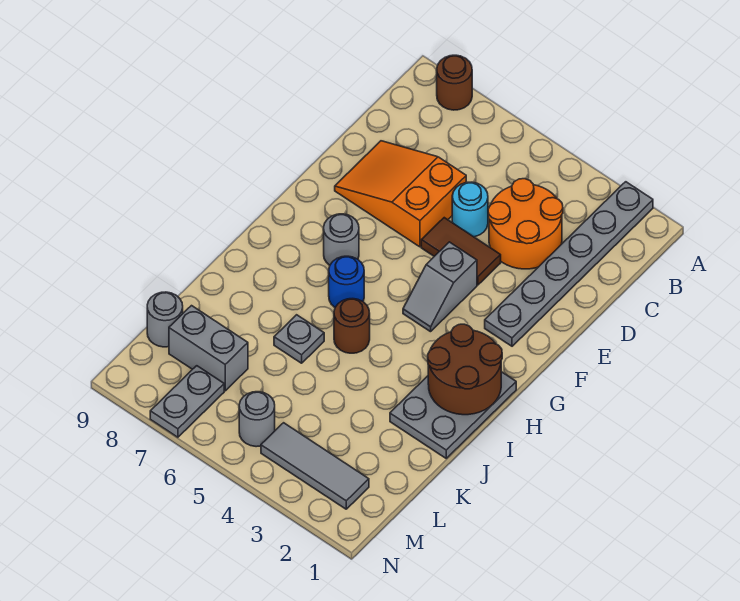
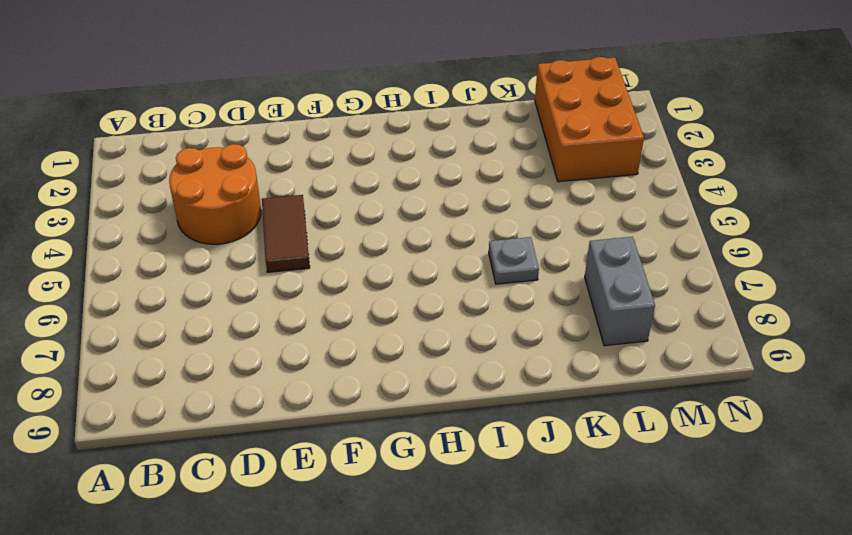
orange brick L1:M3 level 1 -> grey tile M2:M4 level 1
none -> grey plate A2:F2 level 1
none -> brown round brick A8 level 1
none -> cyan round brick D5 level 1

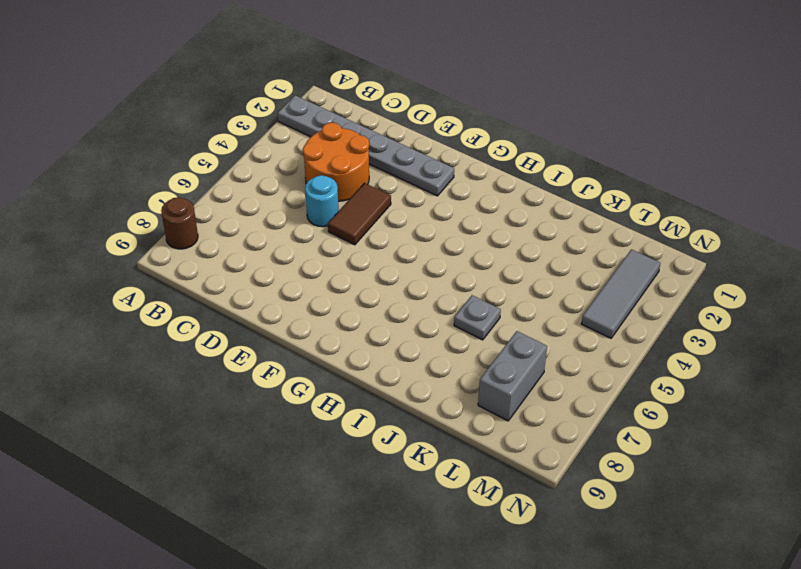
none -> orange slope D6:E8 level 1 top 6
none -> grey slope F4:G4 level 1 top F
none -> grey round brick G7 level 1

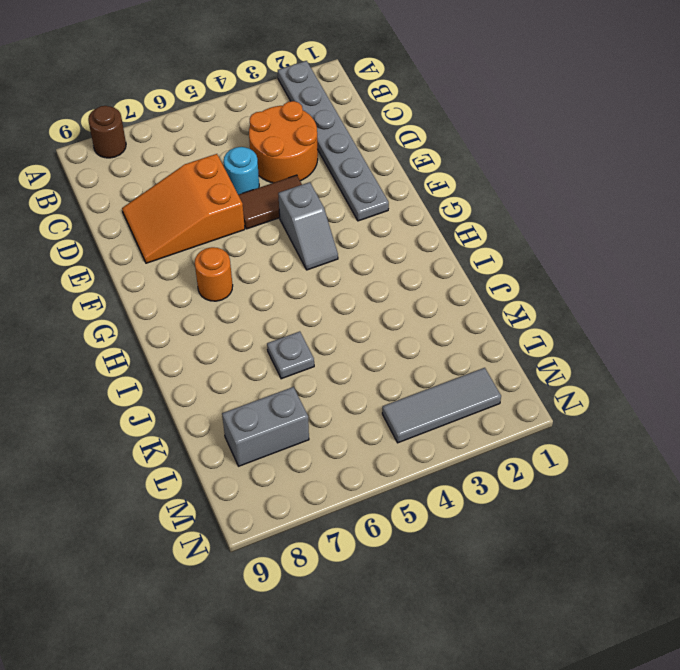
orange round brick G7 level 1 -> grey round brick G7 level 1
none -> grey plate H1:J2 level 1
none -> blue round brick H6 level 1
none -> brown round brick I5 level 1

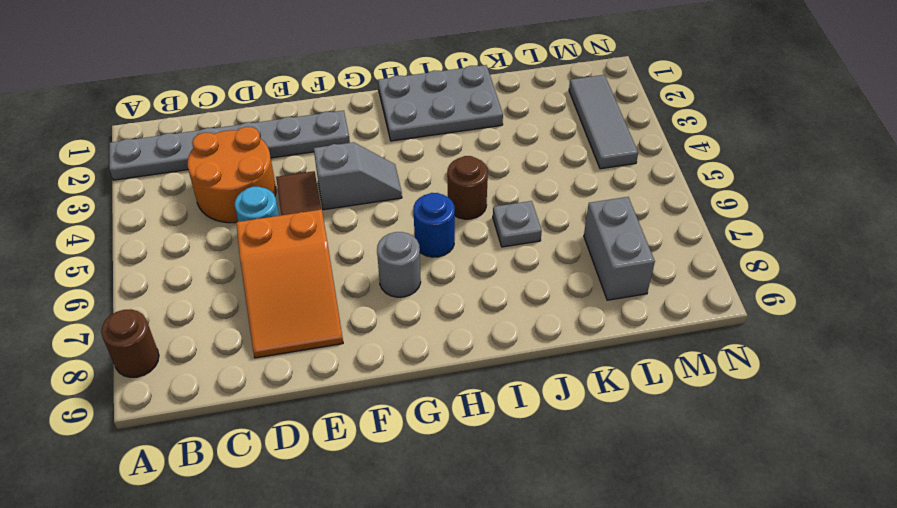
none -> grey round brick L9 level 1
none -> grey round brick M5 level 1
none -> grey plate M7:N7 level 1

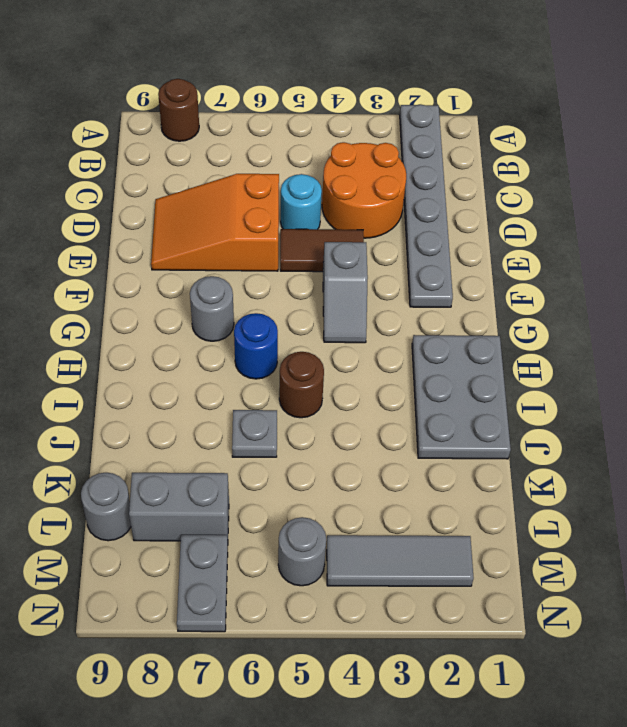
none -> brown round brick H1:I2 level 2

